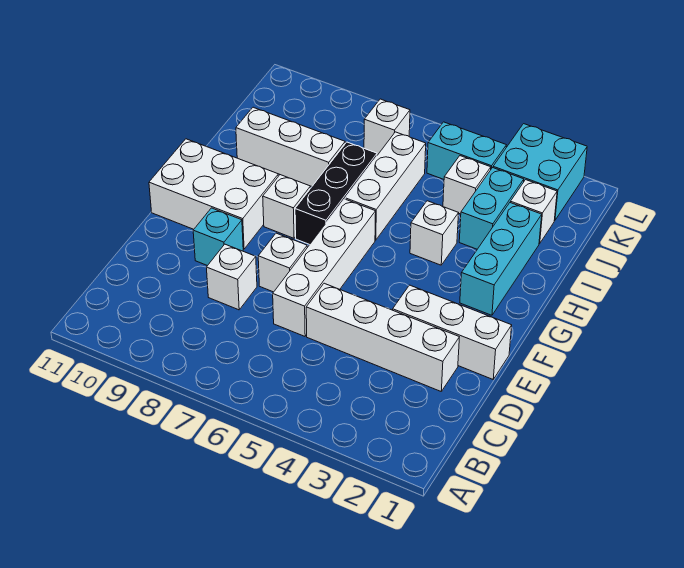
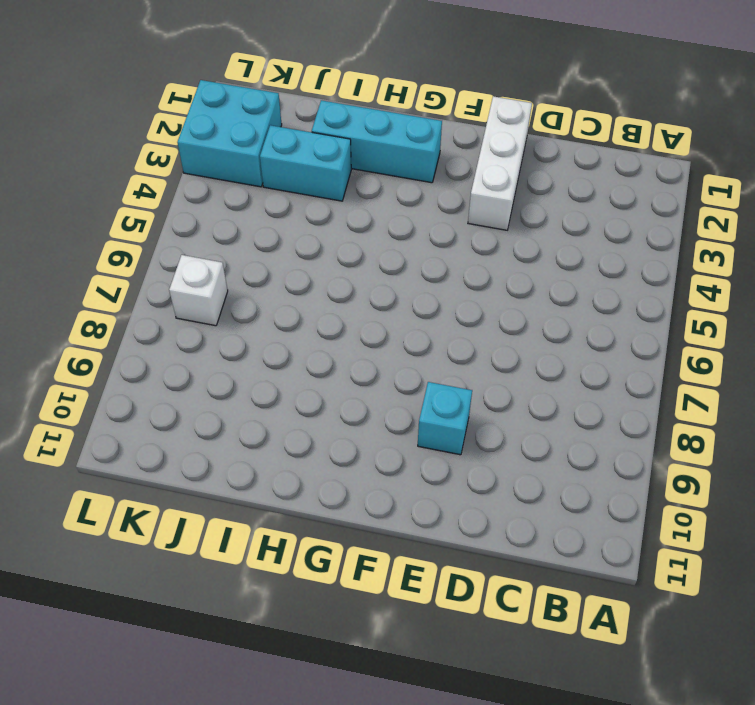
none -> white brick D2:D5 level 1
none -> white brick D6:G6 level 1
none -> white brick D8 level 1

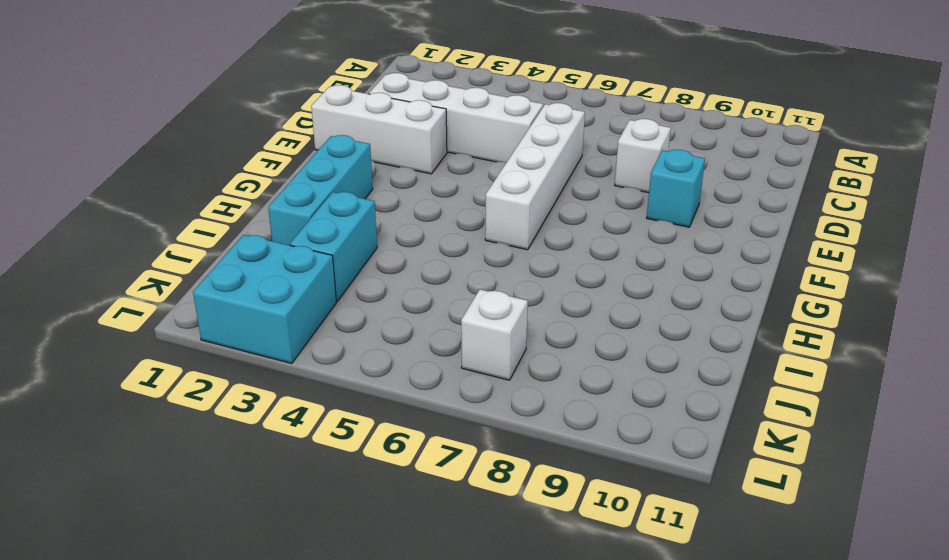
none -> white brick E7 level 1
none -> white brick F9:G11 level 1
none -> black brick G7:I7 level 1

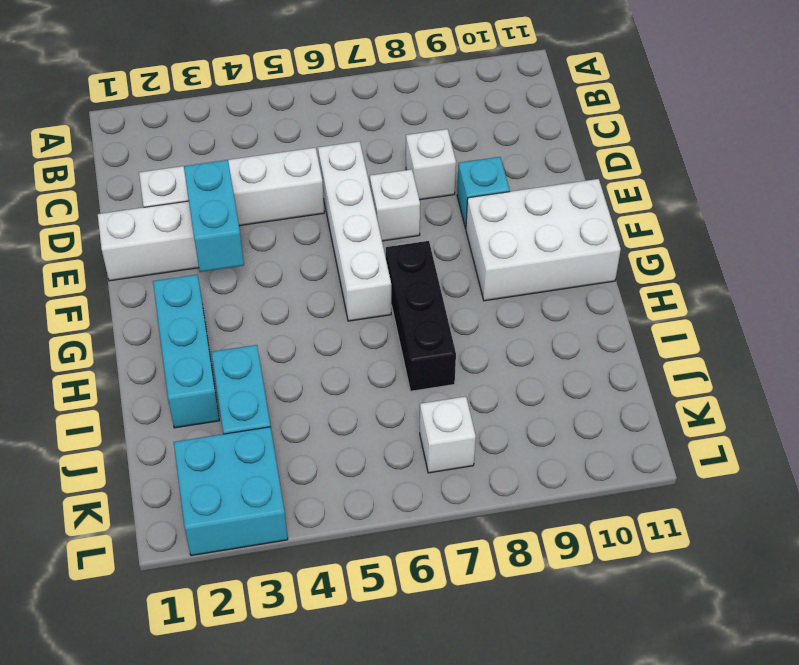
cyan brick E3:F3 level 2 -> cyan brick K4:K5 level 1
none -> white brick G8 level 1
none -> white brick H4 level 1
none -> white brick H6:J6 level 1

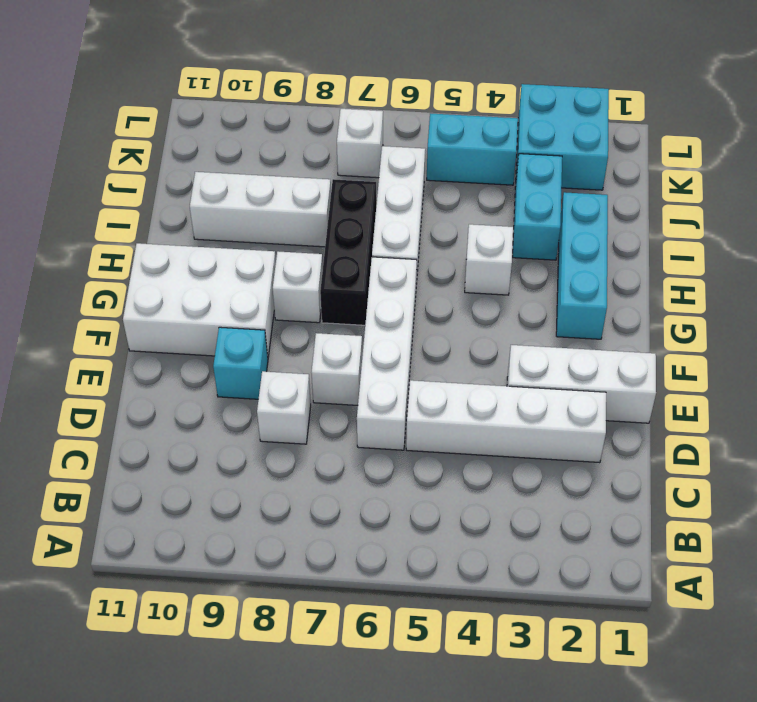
none -> white brick J2 level 1
none -> white brick J4 level 1

